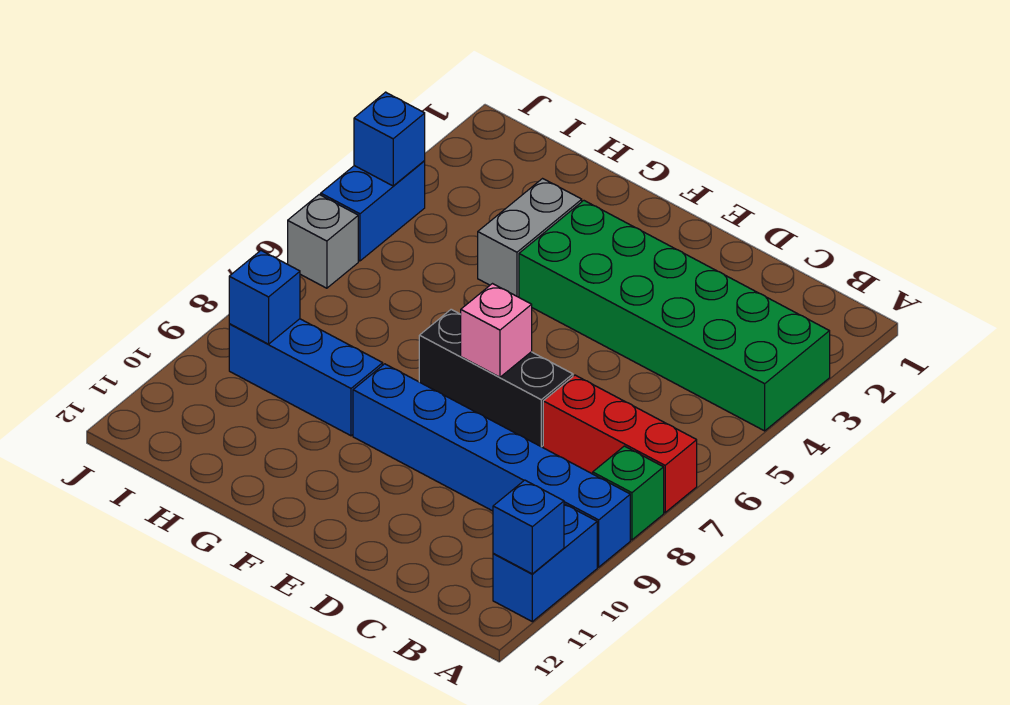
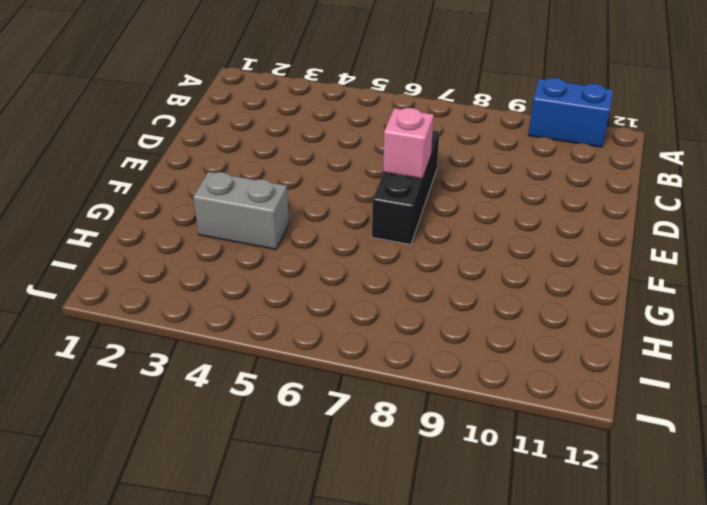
none -> green brick A3:F4 level 1
none -> red brick A7:C7 level 1
none -> green brick A8 level 1

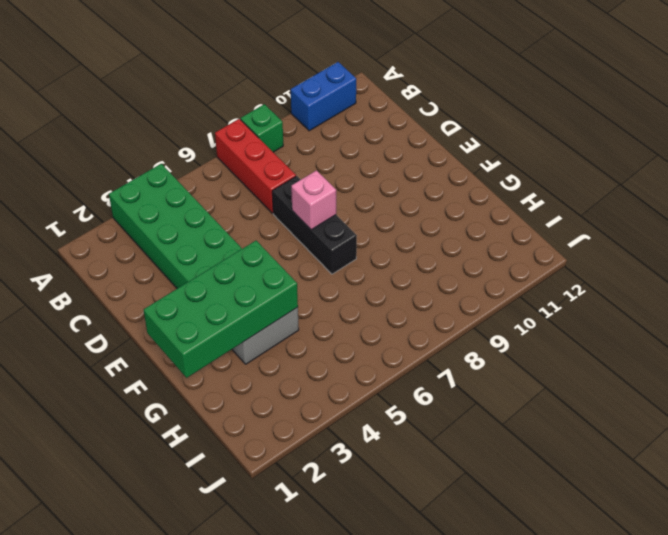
green brick F1:G4 level 2 -> none
none -> blue brick A9:F9 level 1
none -> blue brick G9:I9 level 1
none -> blue brick J4:J5 level 1

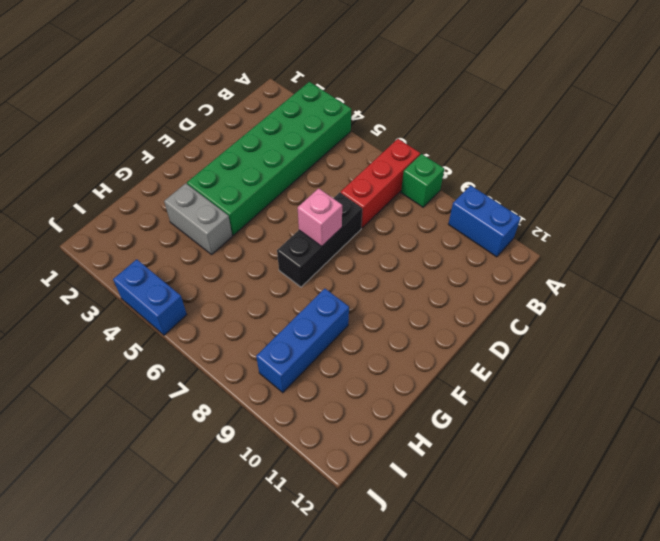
none -> blue brick A9:F9 level 1
none -> grey brick J6 level 1
none -> blue brick A11 level 2

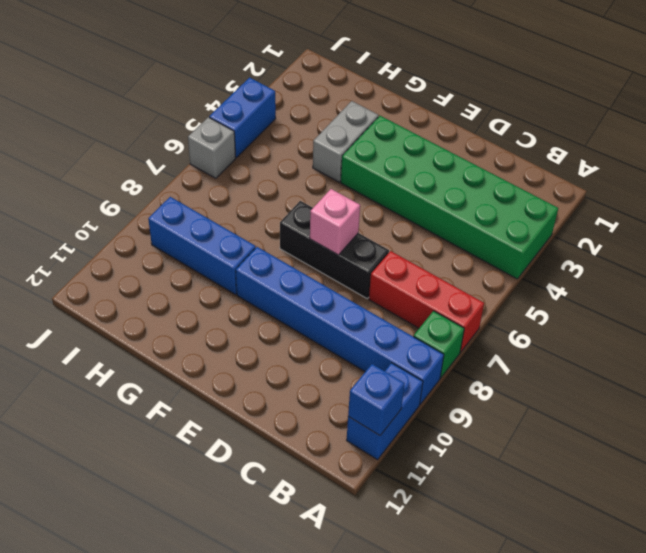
none -> blue brick I9 level 2
none -> blue brick J4 level 2

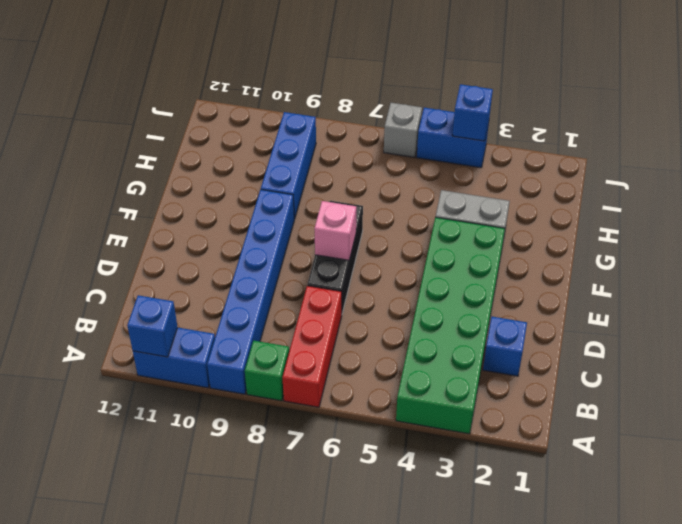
blue brick C2 level 1 -> blue brick I9 level 2

